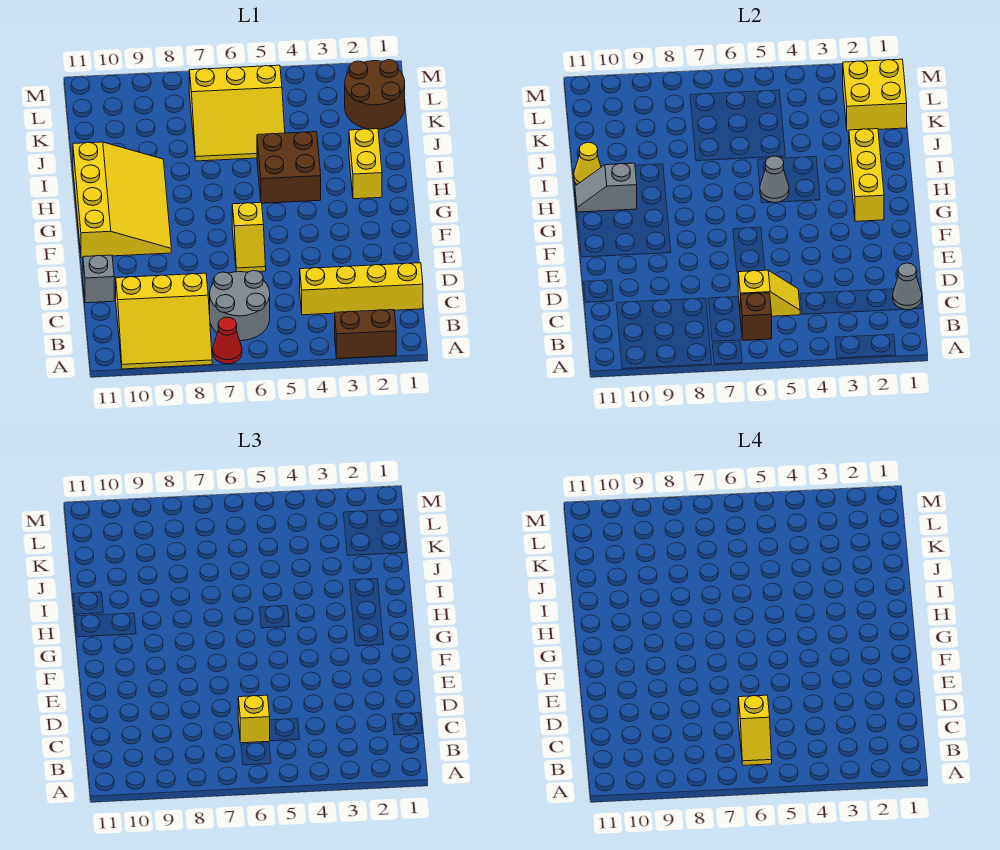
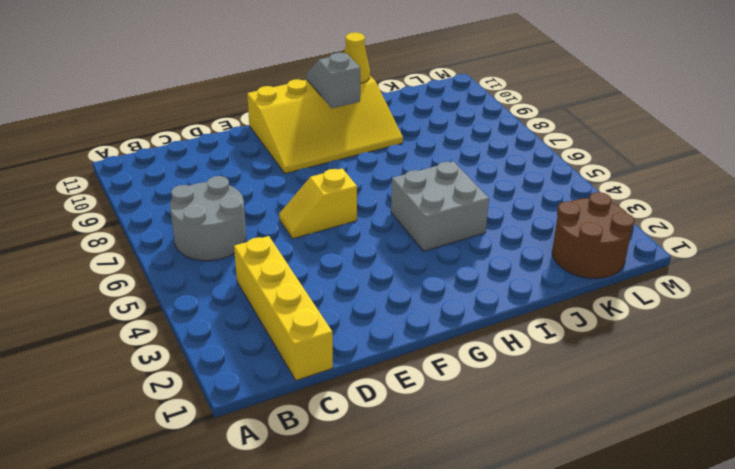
grey brick H4:I5 level 1 -> brown brick H4:I5 level 1
none -> brown brick A2:A3 level 1
none -> red cone A7 level 1
none -> yellow slope A8:C10 level 1 top C

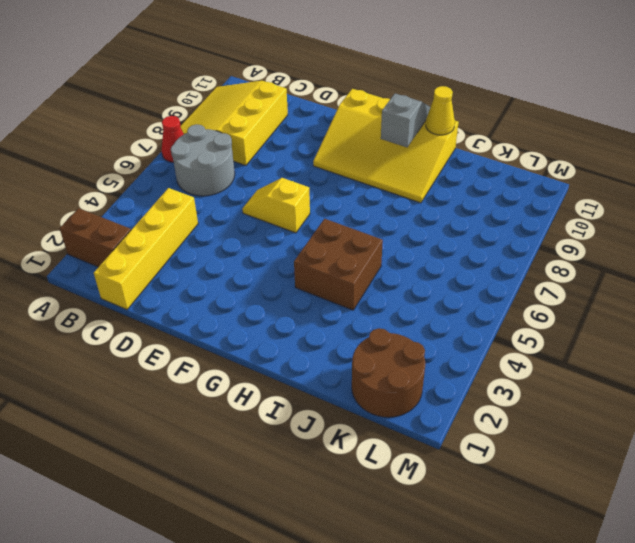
brown brick A2:B2 level 1 -> brown brick A2:A3 level 1
none -> grey brick D11 level 1
none -> yellow brick H2:I2 level 1
none -> yellow slope J5:L7 level 1 top L

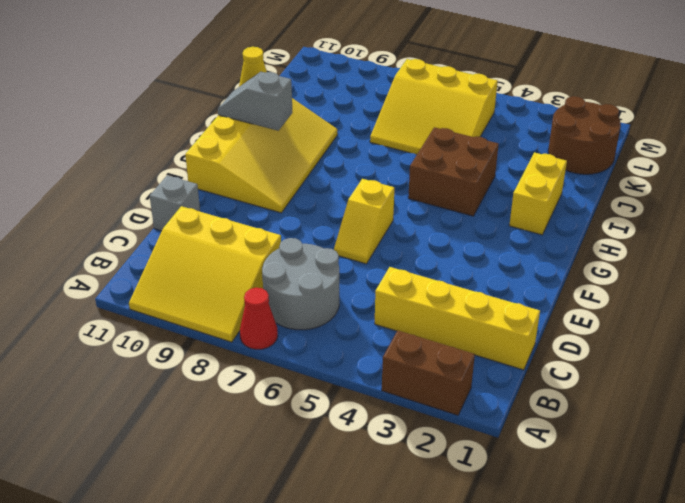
none -> brown brick B6 level 2
none -> grey cone C1 level 2
none -> yellow slope C5:C6 level 2 top 6

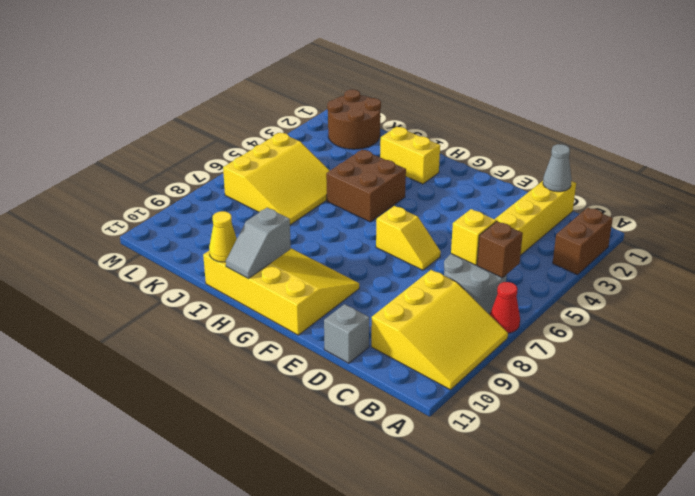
none -> yellow brick G2:I2 level 2
none -> grey cone H5 level 2
none -> yellow brick K1:L2 level 2

